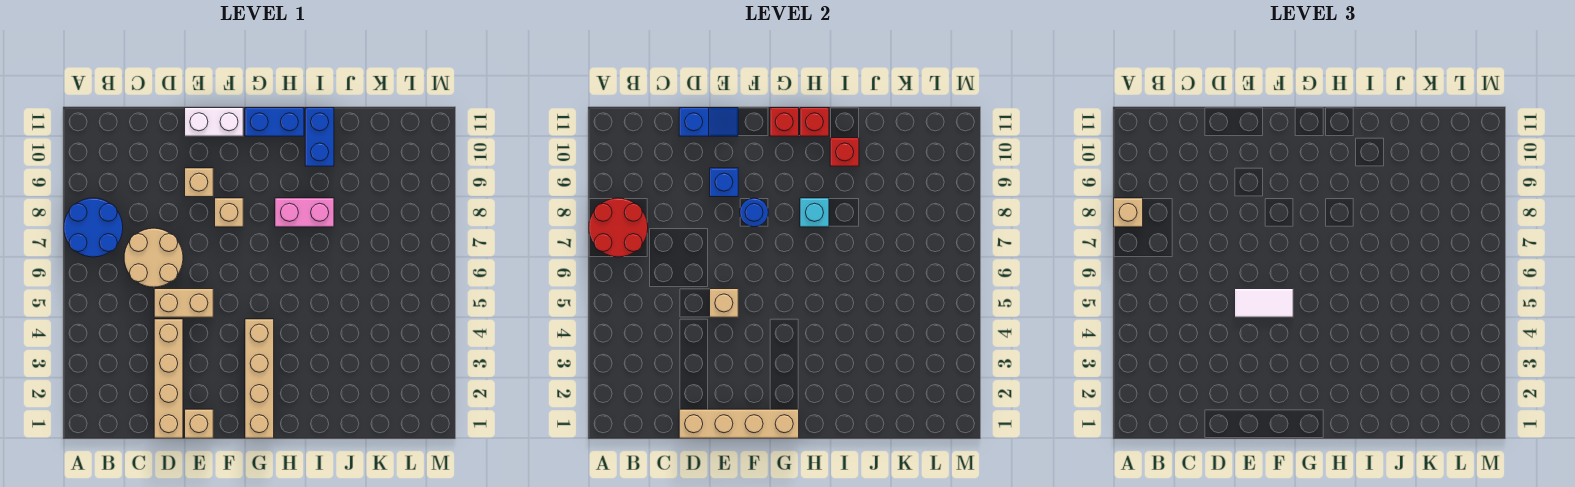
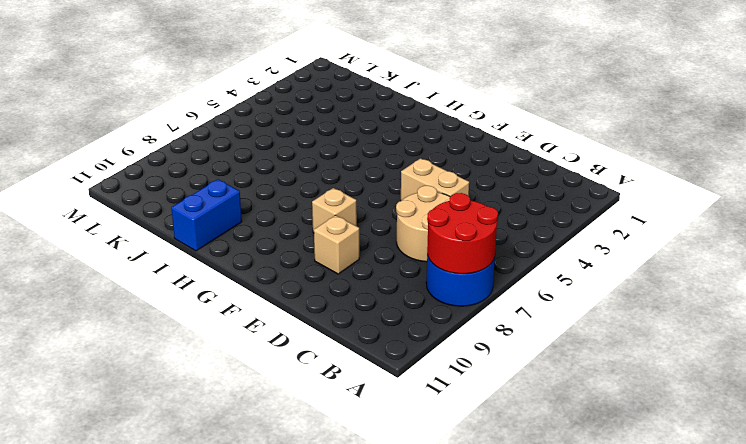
none -> tan brick D1:D4 level 1
none -> tan brick E1 level 1
none -> white brick E11:F11 level 1

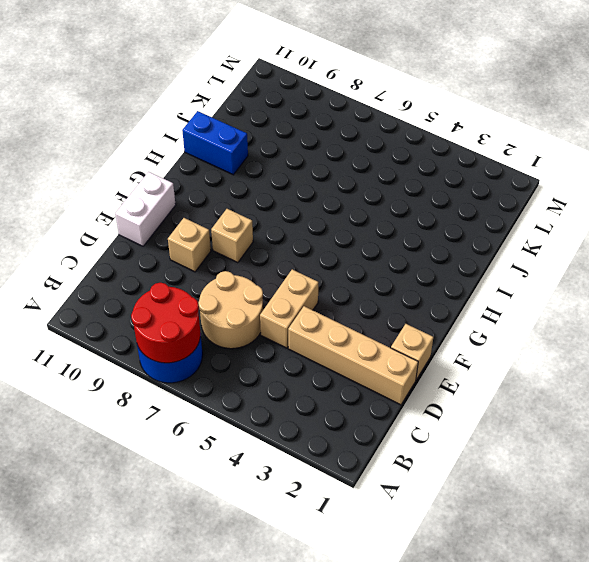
none -> tan brick G1:G4 level 1
none -> blue brick G11:H11 level 1
none -> pink brick H8:I8 level 1

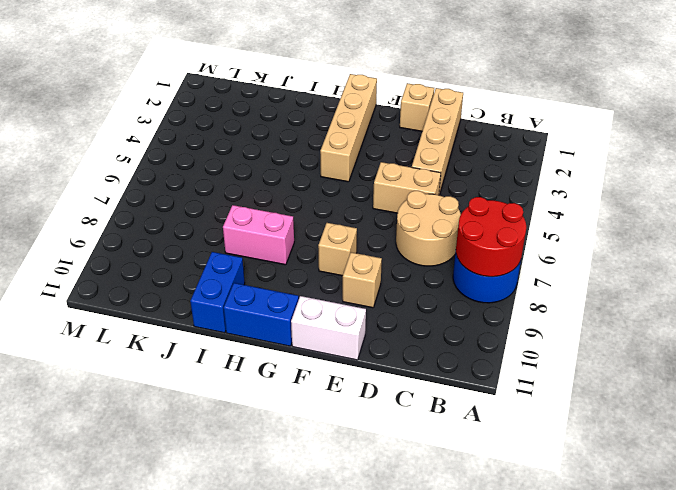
none -> tan brick D1:G1 level 2
none -> blue slope D11:E11 level 2 top D
none -> tan brick E5 level 2

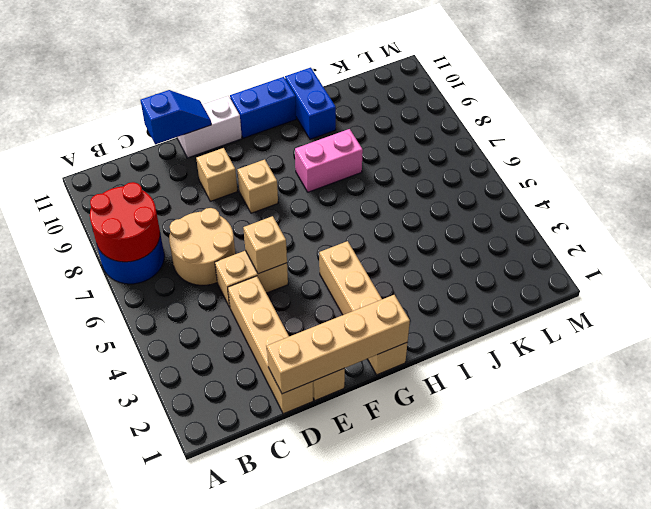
none -> blue brick E9 level 2
none -> blue round brick F8 level 2
none -> red brick G11 level 2

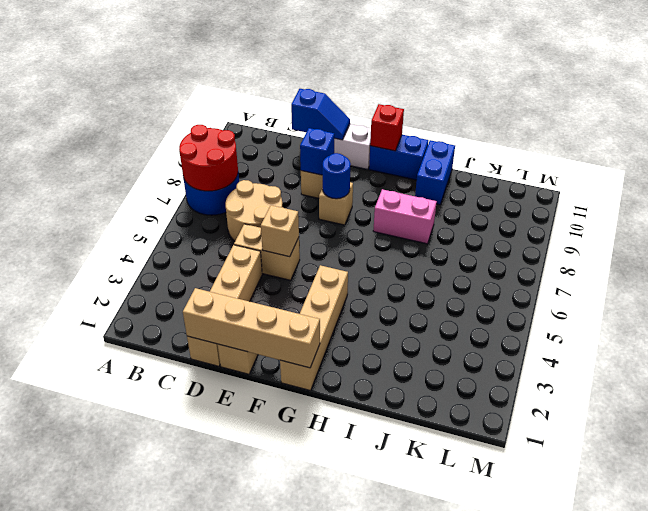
none -> cyan brick H8 level 2
none -> red brick H11 level 2
none -> red brick I10 level 2

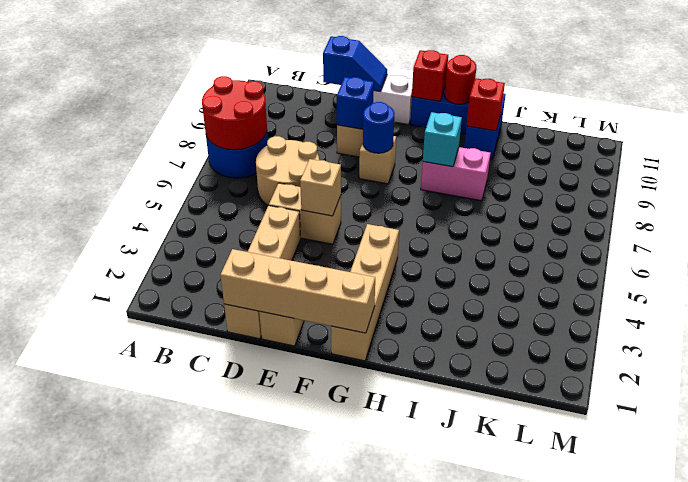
red round brick H11 level 2 -> red brick H11 level 2
none -> tan brick A8 level 3
none -> white tile E5:F5 level 3

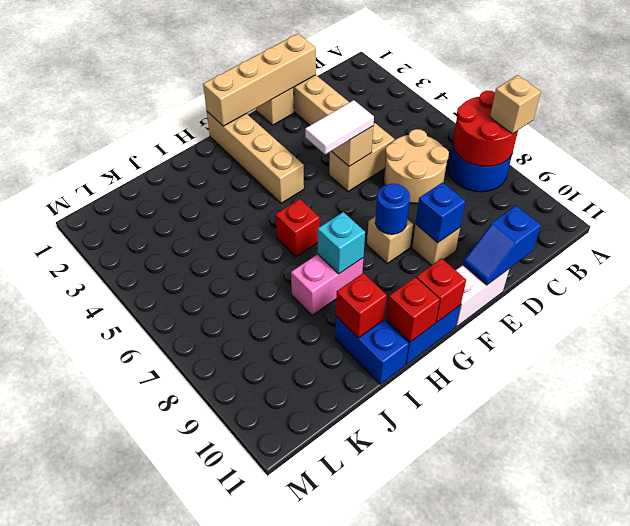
red brick H6 level 1 -> none

